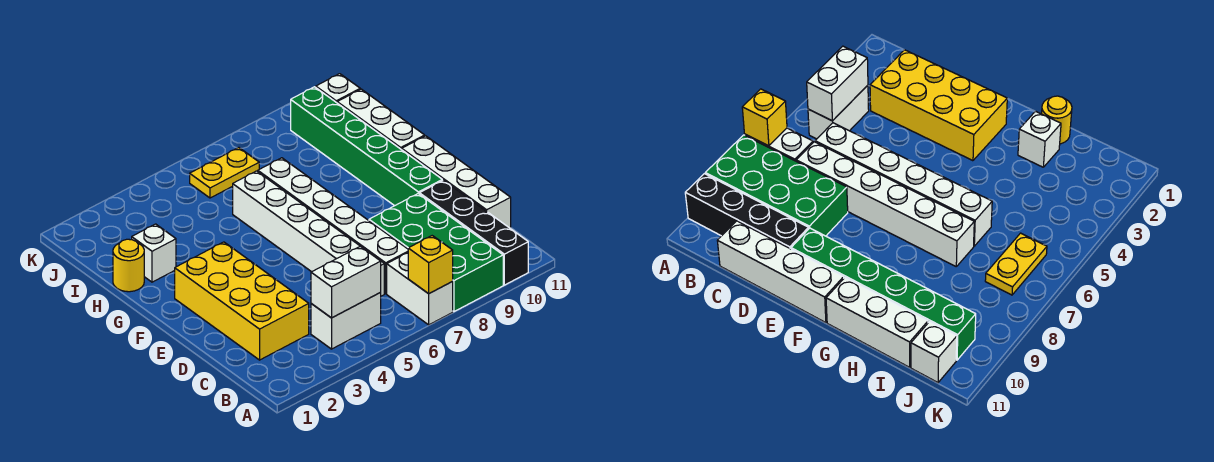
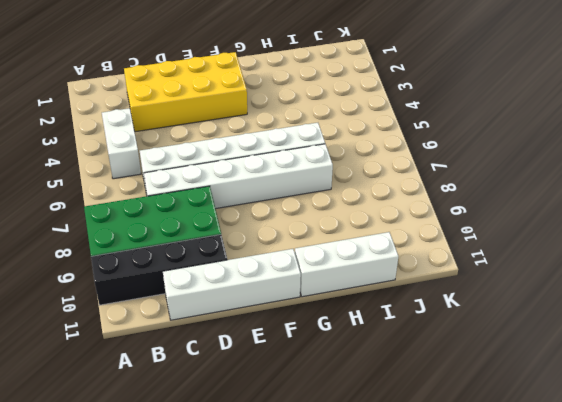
none -> white brick A7:B7 level 1
none -> green brick E10:J10 level 1
none -> yellow round brick H1 level 1

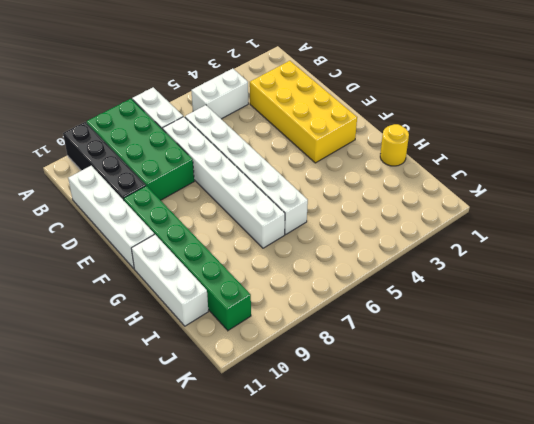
none -> white brick H2 level 1
none -> yellow plate J6:J7 level 1
none -> white brick J11 level 1

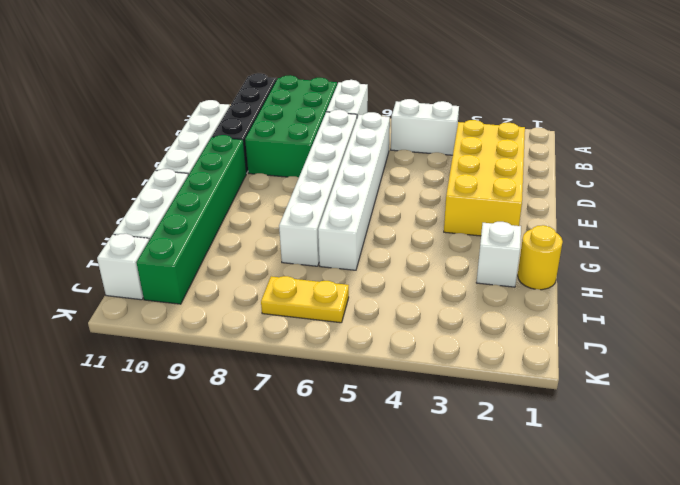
none -> yellow brick A7 level 2
none -> white brick B4:B5 level 2

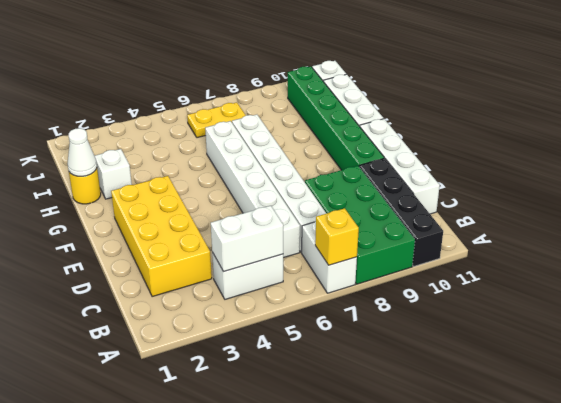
white cone H1 level 2 -> none

